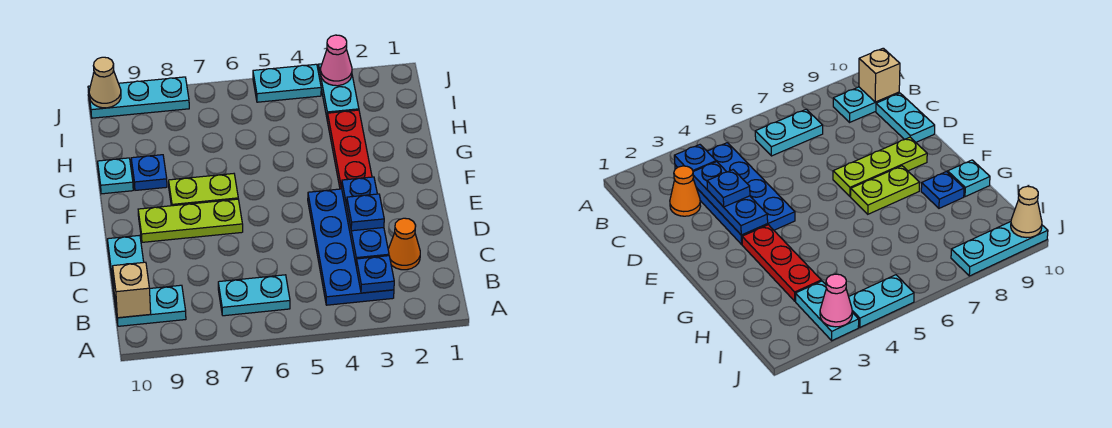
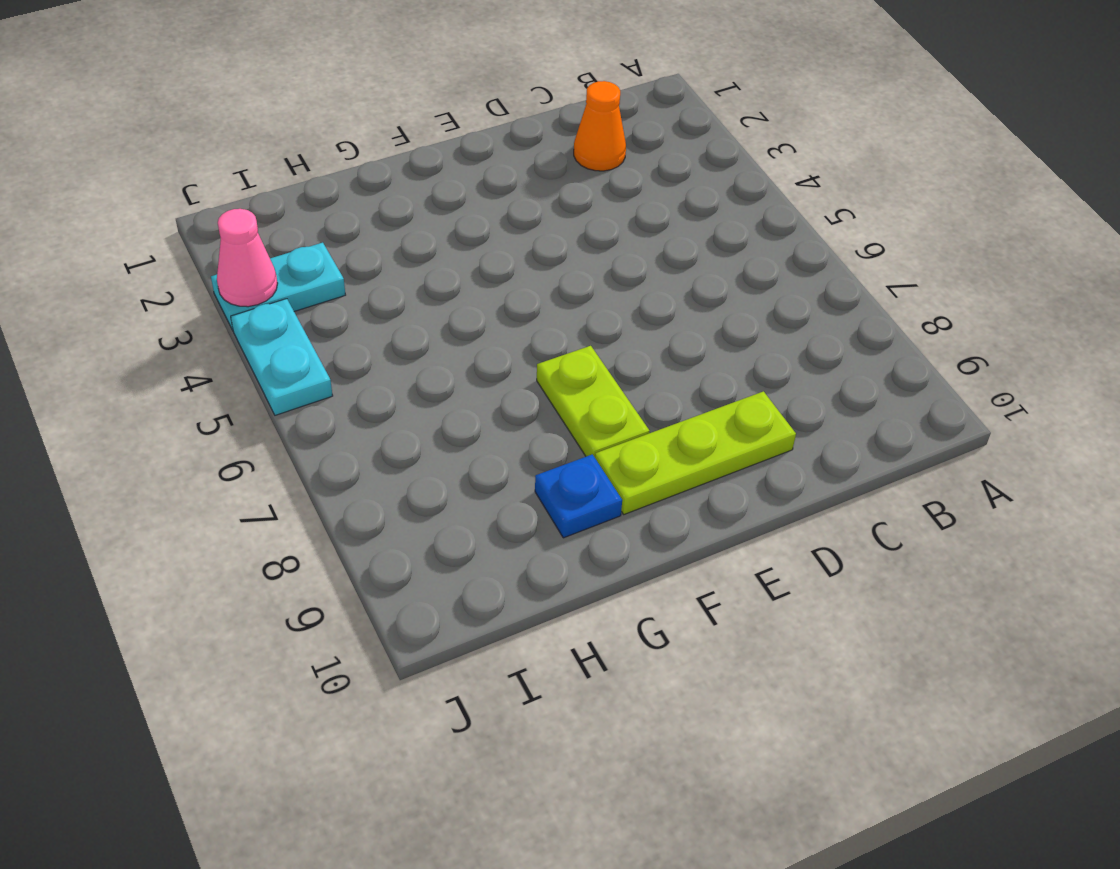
lime plate D9:F9 level 1 -> lime plate E7:E9 level 1
none -> blue plate B3:E4 level 1
none -> cyan plate B6:B7 level 1
none -> cyan plate B9:B10 level 1

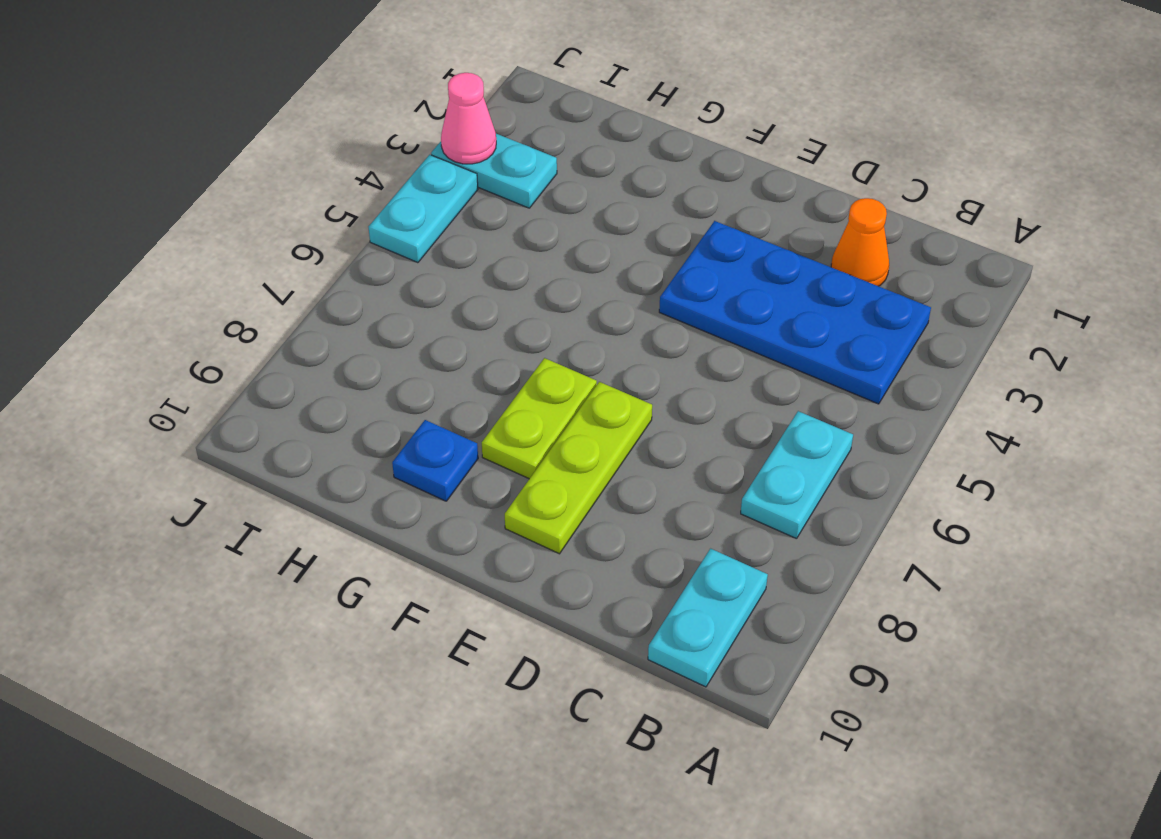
none -> cyan plate C10:D10 level 1
none -> red plate F3:H3 level 1
none -> cyan plate G10 level 1

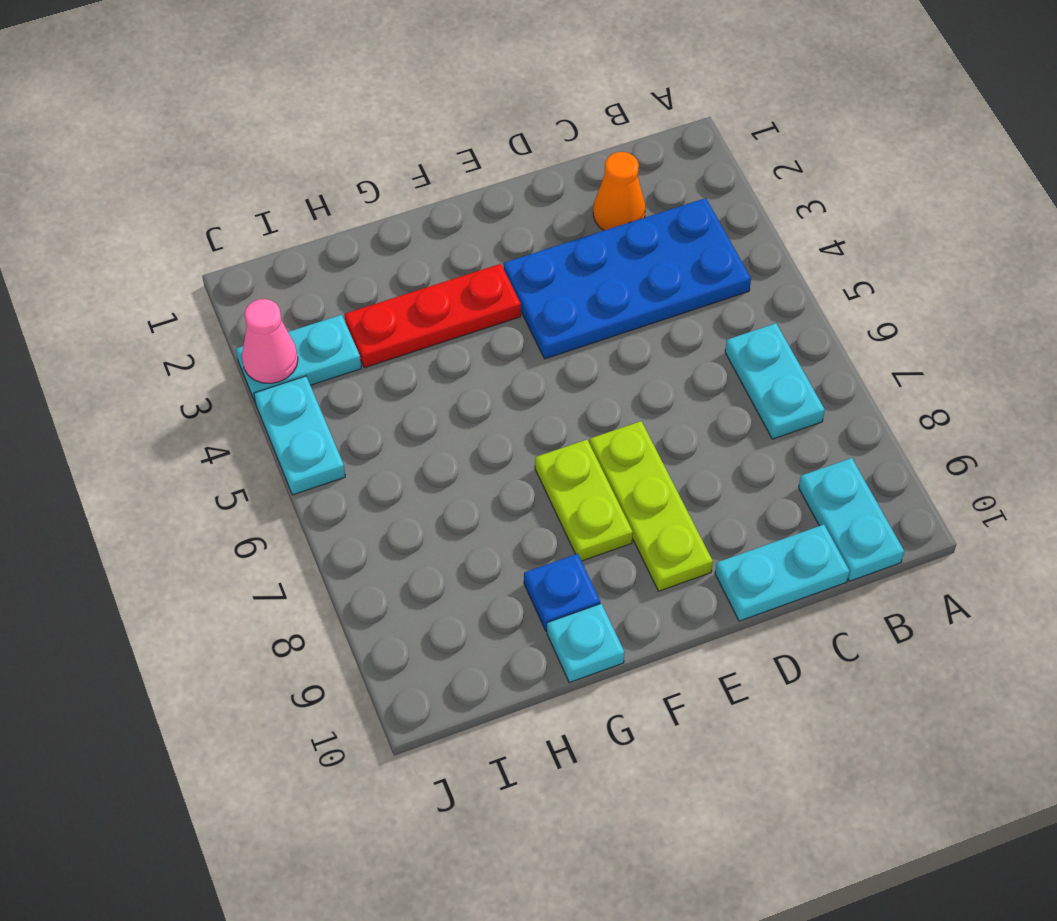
none -> cyan plate J8:J10 level 1
none -> blue plate B3 level 2
none -> tan brick B10 level 2

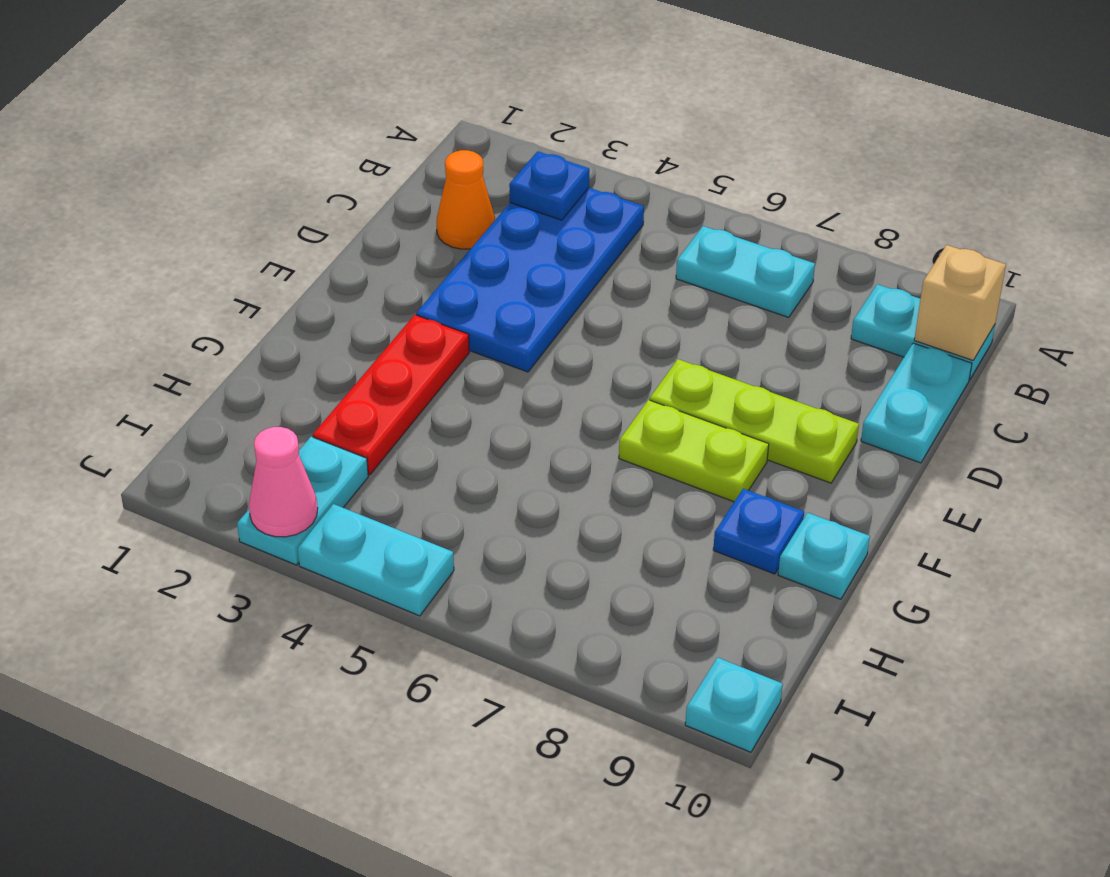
cyan plate J10 level 1 -> cyan plate J8:J10 level 1
none -> blue plate C3:E3 level 2
none -> tan cone J10 level 2
none -> blue plate D3 level 3

